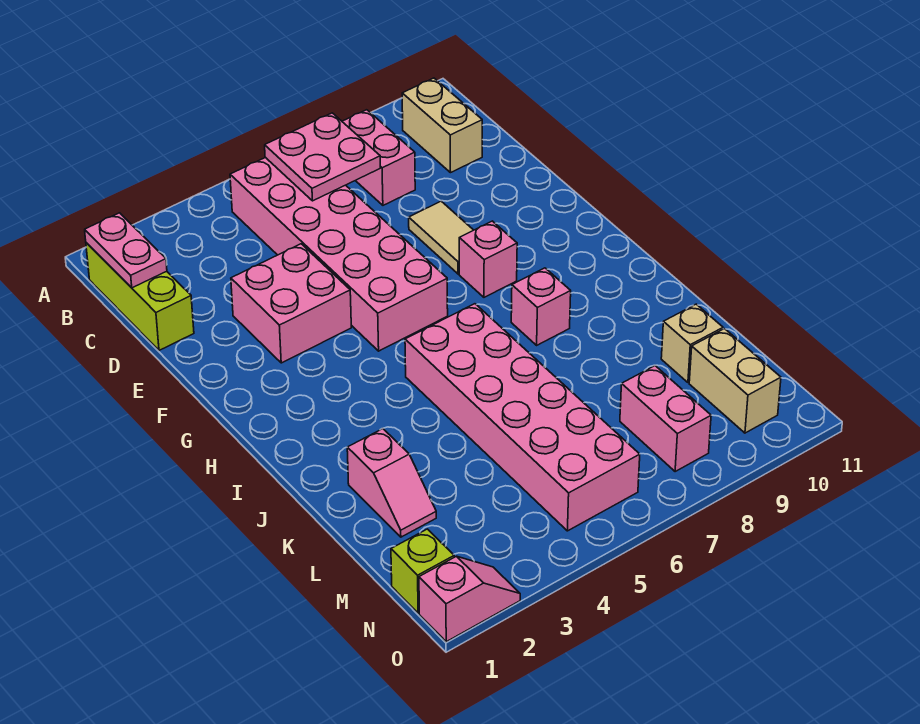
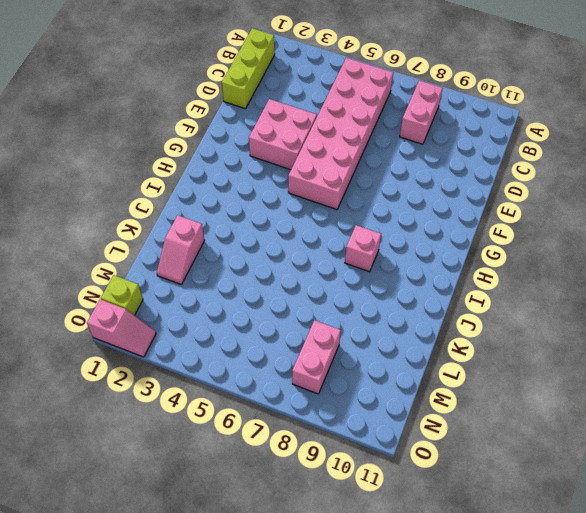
none -> tan brick B10:C10 level 1
none -> tan tile E8:F8 level 1
none -> pink brick G8 level 1

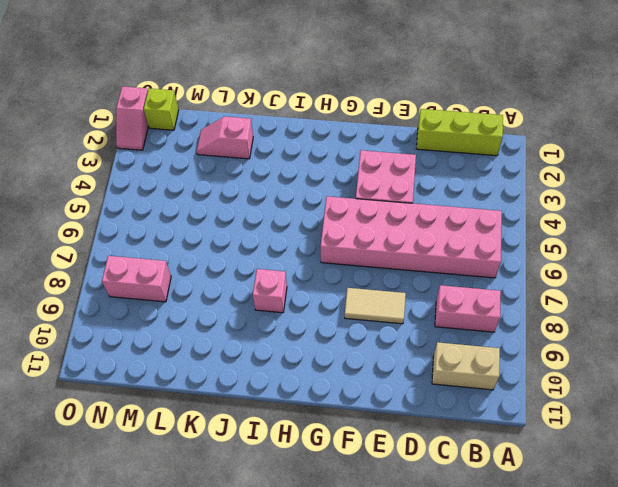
none -> pink brick G8 level 1
none -> pink brick I5:N6 level 1
none -> tan brick L10 level 1

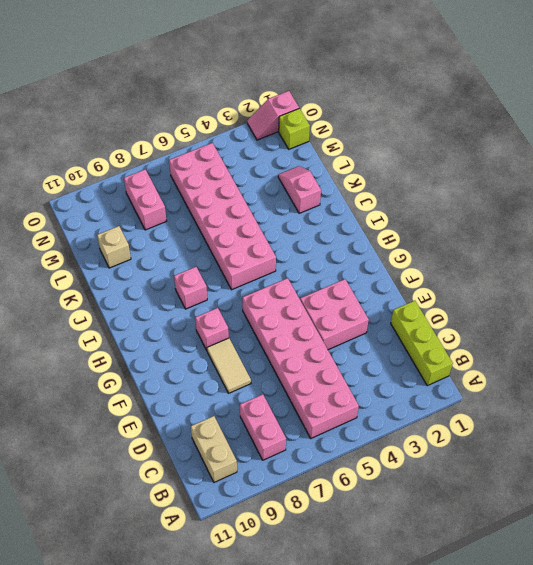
none -> tan brick M10:N10 level 1
none -> pink plate B1:C1 level 2
none -> pink plate B6:C7 level 2

